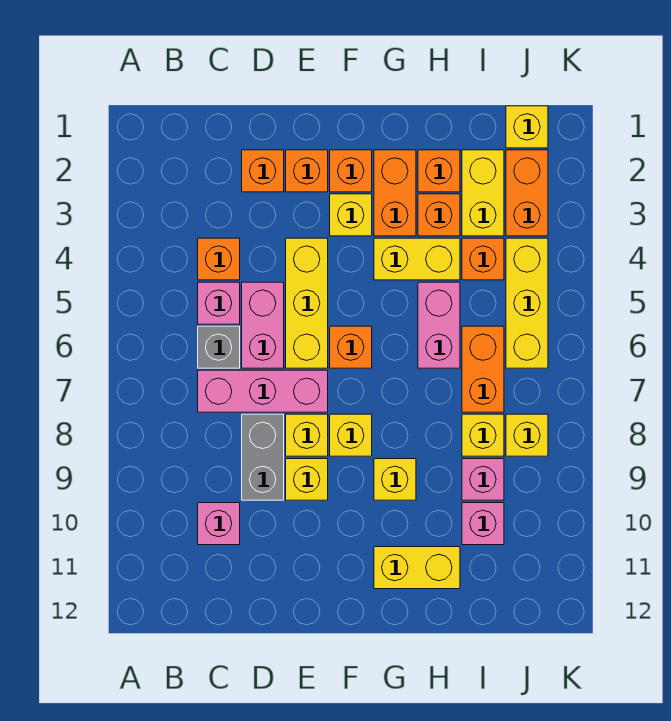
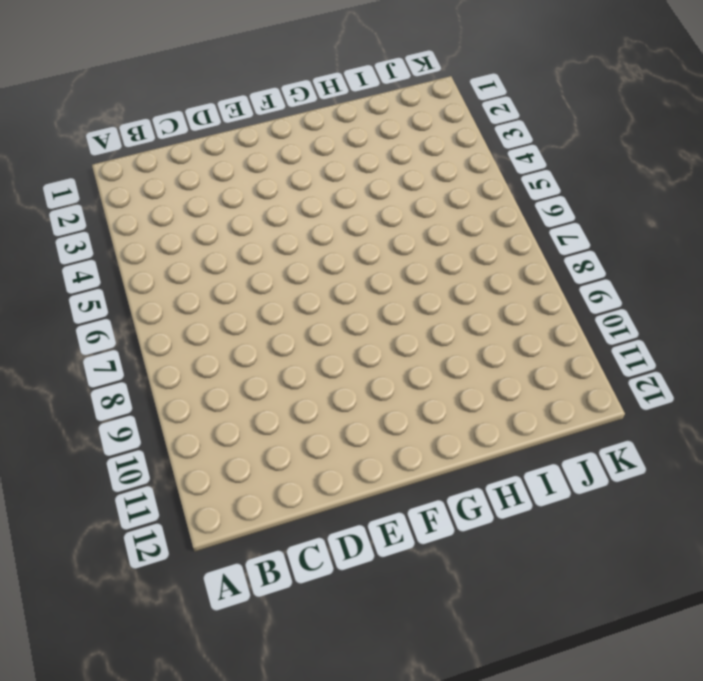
none -> orange brick C4 level 1
none -> pink brick C5 level 1
none -> grey brick C6 level 1
none -> pink brick C7:E7 level 1

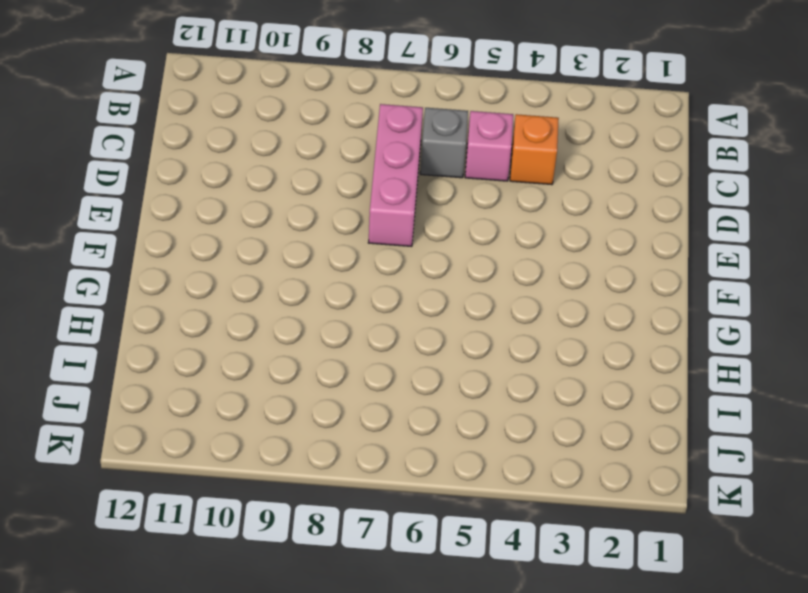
none -> pink brick C10 level 1
none -> orange brick D2 level 1
none -> pink brick D5:D6 level 1
none -> grey brick D8:D9 level 1

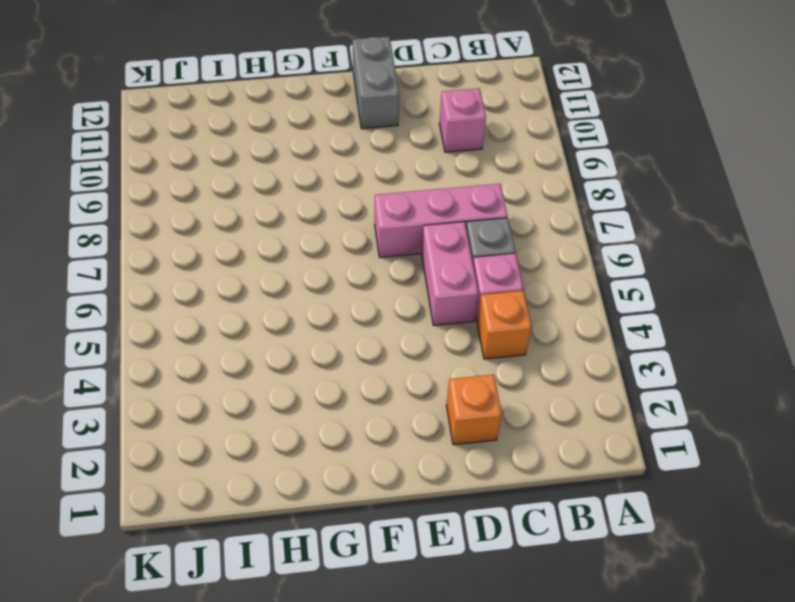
grey brick E11:E12 level 1 -> grey brick D8:D9 level 1
none -> orange brick E2 level 1
none -> yellow brick E4:E6 level 1
none -> yellow brick E8 level 1
none -> yellow brick E9 level 1

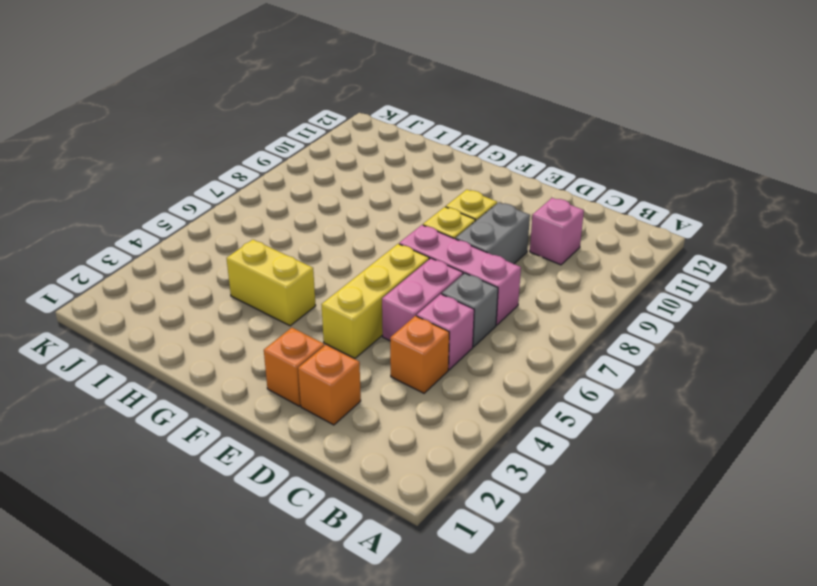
none -> orange brick F2 level 1
none -> yellow brick F3 level 1
none -> orange brick F6 level 1
none -> yellow brick F8 level 1

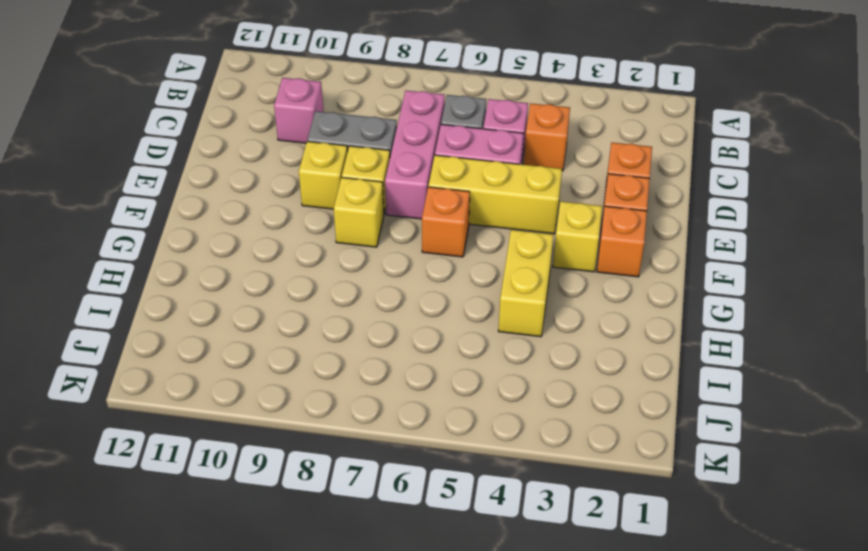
none -> orange brick G2:G3 level 1
none -> yellow brick G9 level 1
none -> yellow brick G11:H11 level 1
none -> orange brick H2 level 1

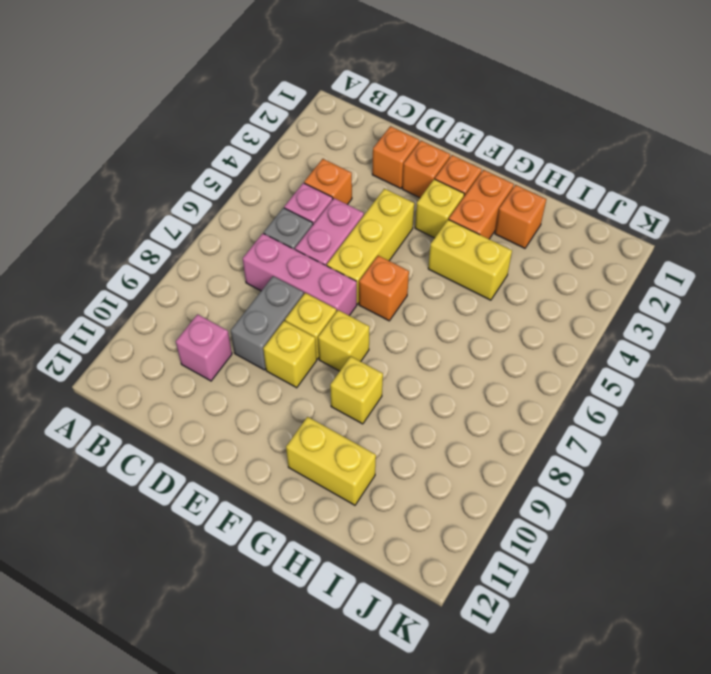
none -> orange brick H3 level 1
none -> pink brick H5:H6 level 1
none -> yellow brick I2:I3 level 1
none -> orange brick I4 level 1

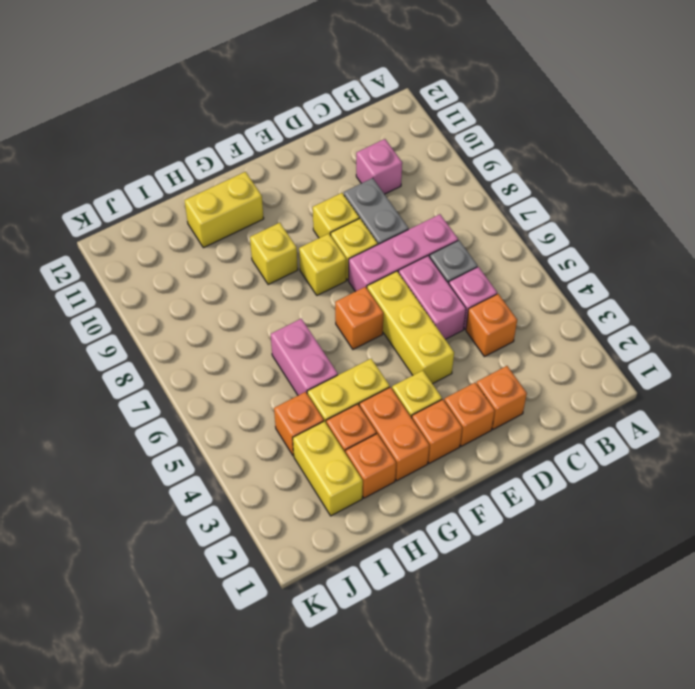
none -> orange brick I6:I7 level 1
none -> yellow brick I8 level 1
none -> pink brick I9 level 1
none -> pink brick I10 level 1

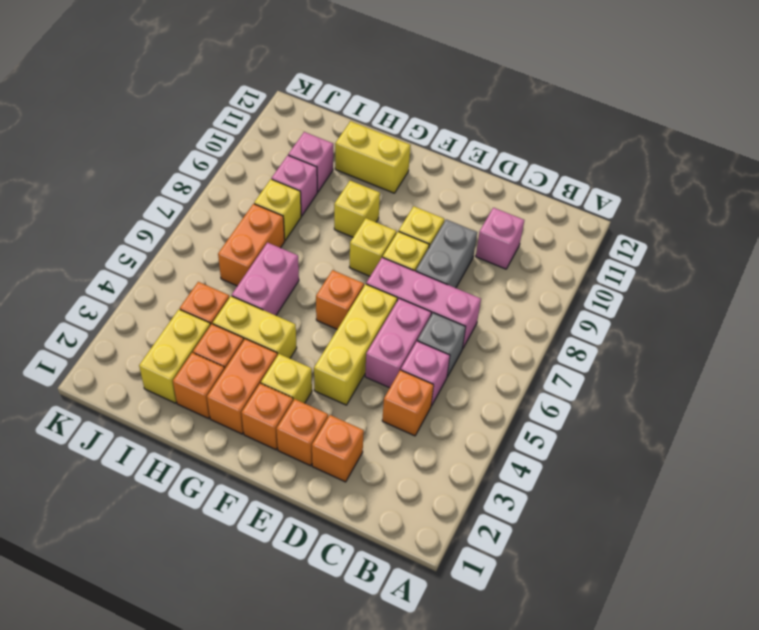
none -> yellow brick J1 level 1
none -> orange brick J2:J3 level 1
none -> yellow brick J4:J6 level 1
none -> yellow brick J8 level 1

